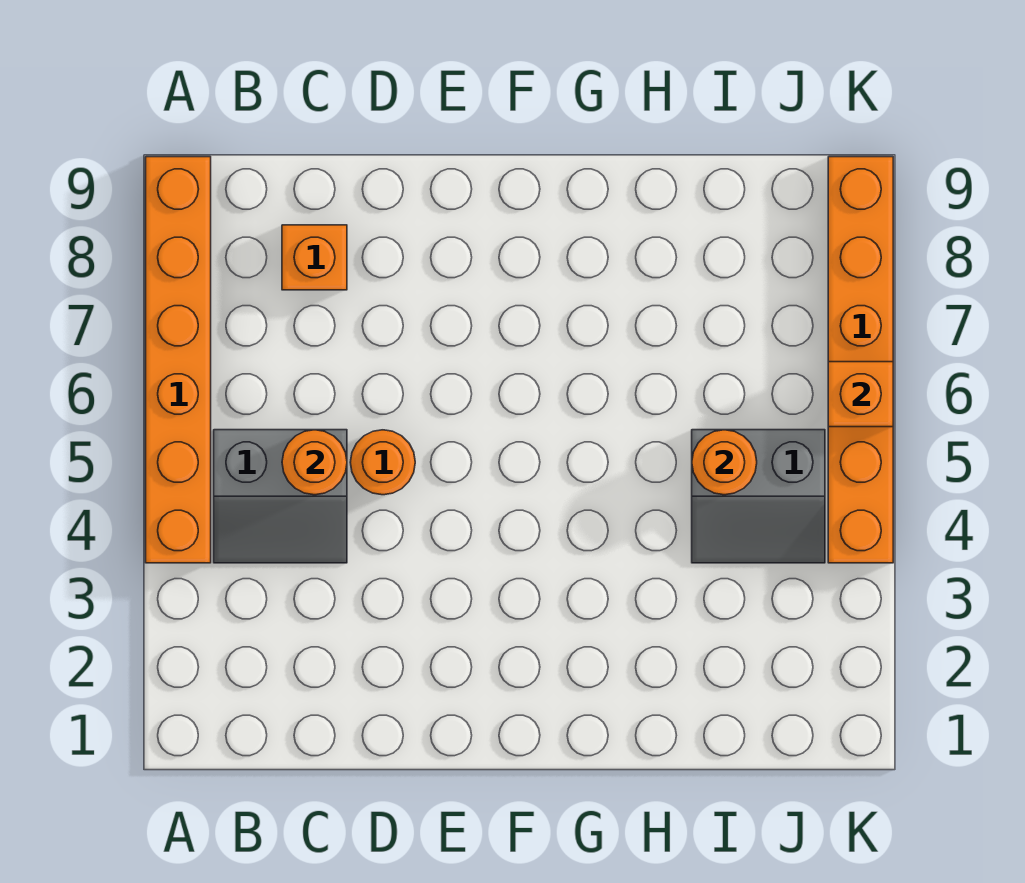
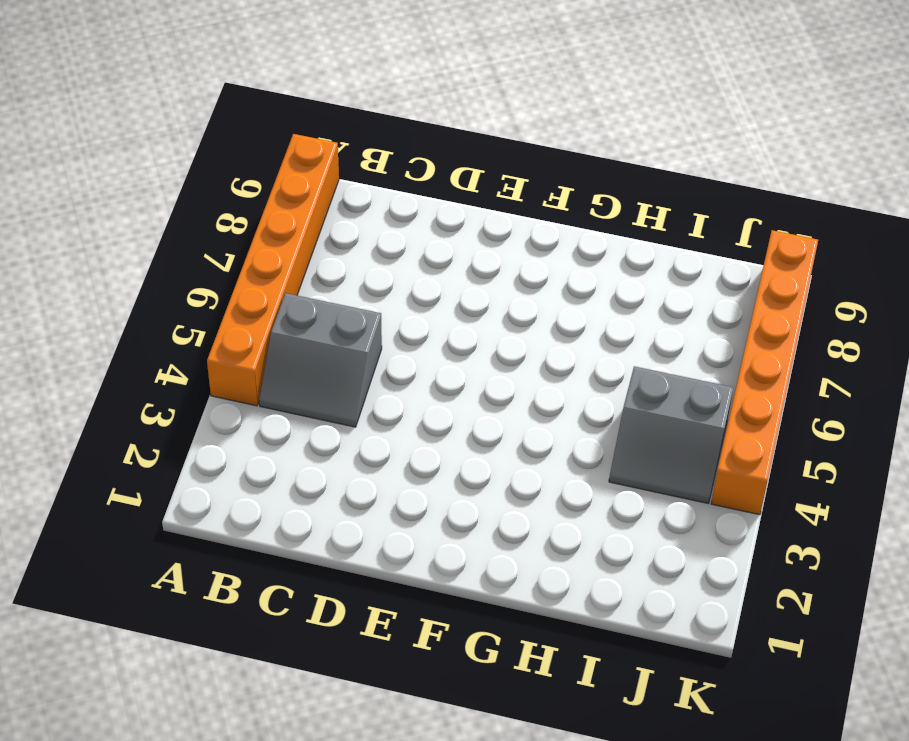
none -> orange brick C8 level 1
none -> orange round brick D5 level 1

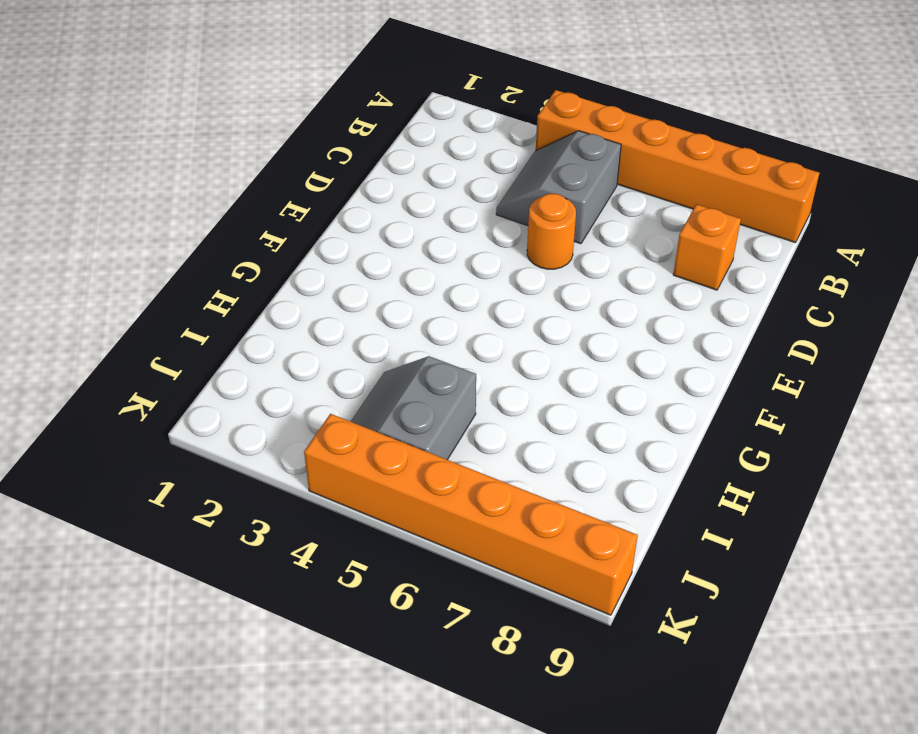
none -> orange round brick C5 level 2
none -> orange round brick I5 level 2

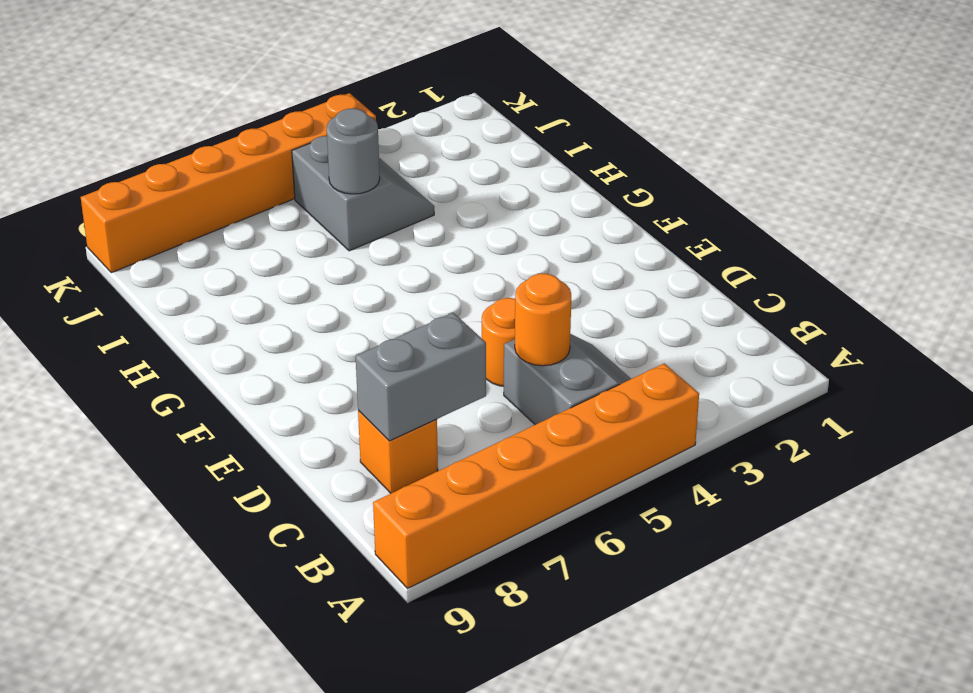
grey brick C7:C8 level 2 -> none
grey round brick I5 level 2 -> orange round brick I5 level 2
none -> orange brick K6 level 2

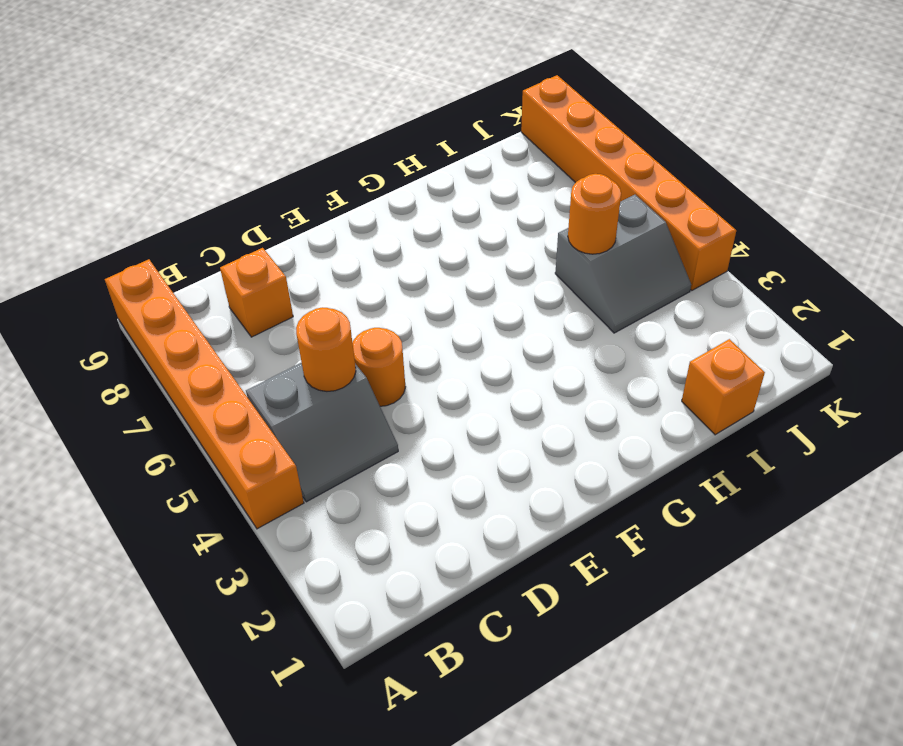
orange brick I1 level 1 -> orange brick K6 level 2

